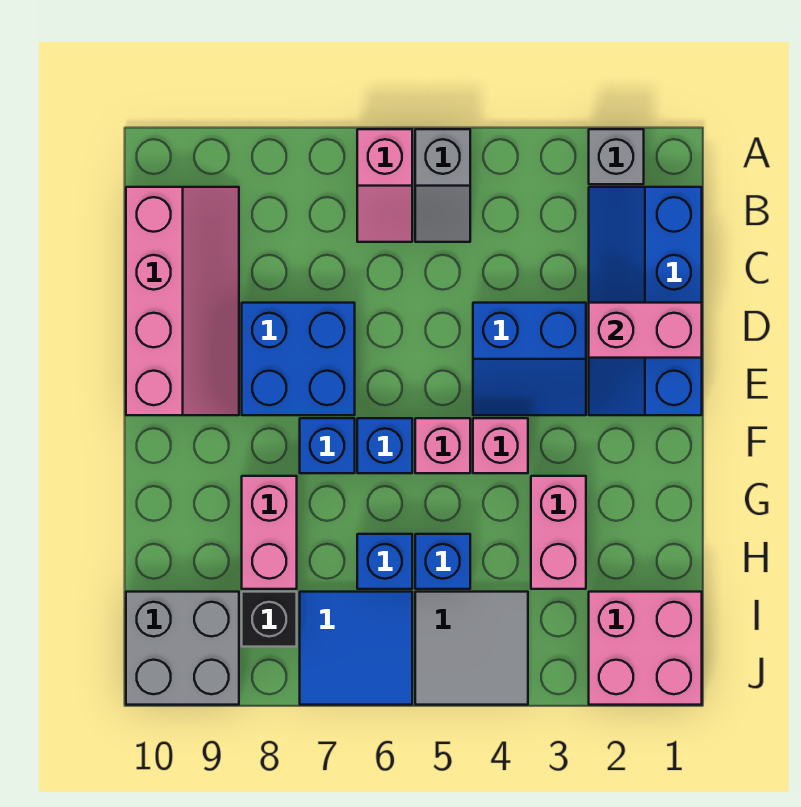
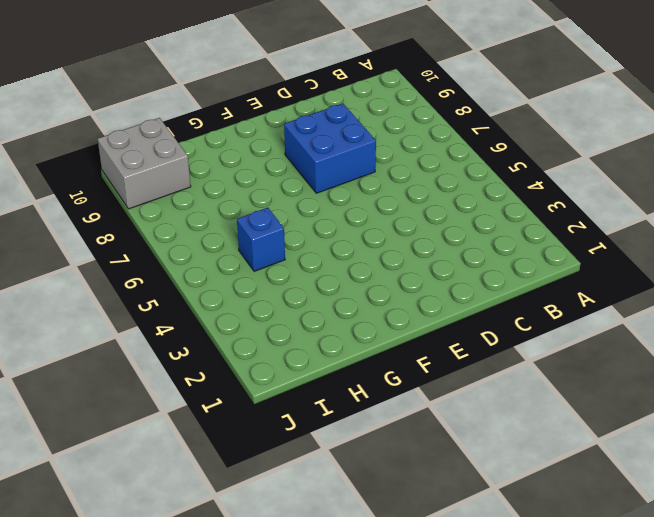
none -> grey brick A2 level 1
none -> grey slope A5:B5 level 1 top A
none -> pink slope A6:B6 level 1 top A

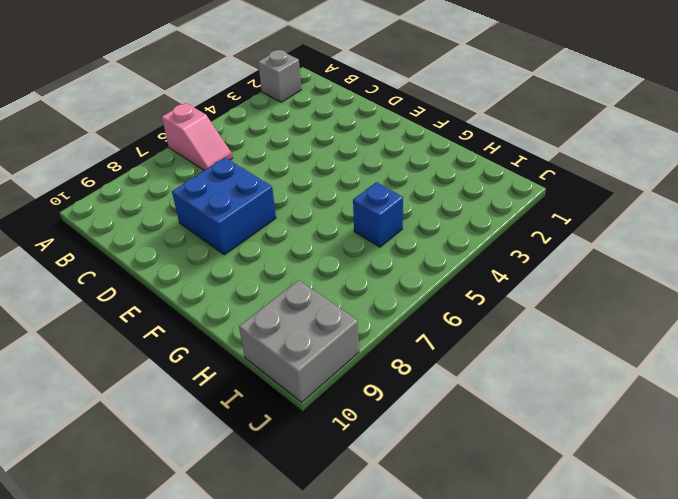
none -> grey slope A5:B5 level 1 top A
none -> blue slope B1:E2 level 1 top 1
none -> pink slope B9:E10 level 1 top 10

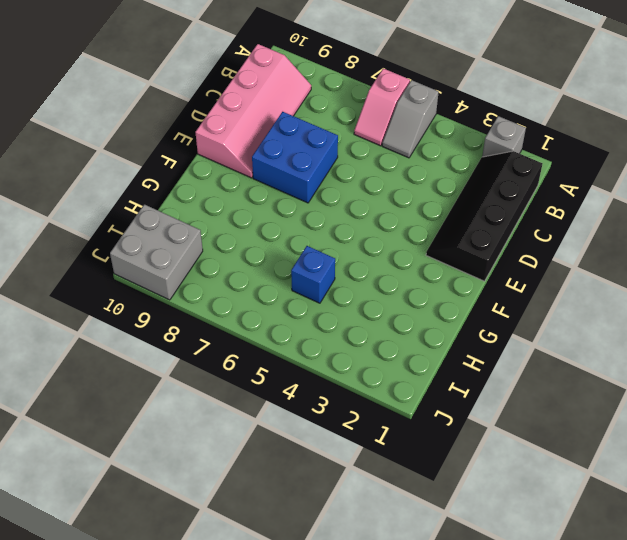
black slope B1:E2 level 1 top 1 -> blue slope B1:E2 level 1 top 1
none -> blue slope D3:E4 level 1 top D
none -> pink brick F4 level 1
none -> pink brick F5 level 1

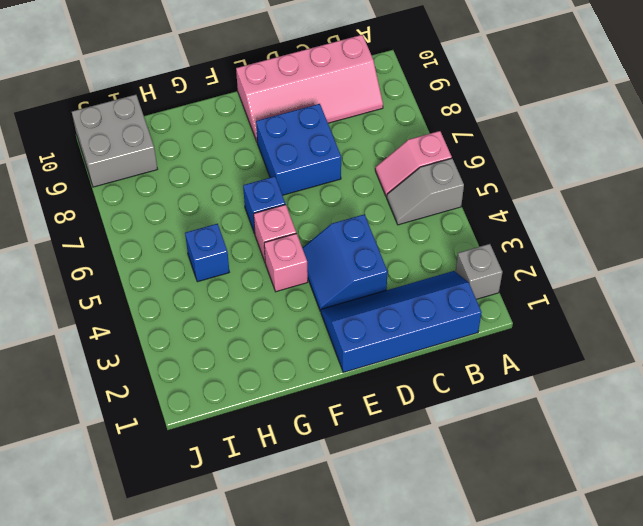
none -> blue brick F7 level 1
none -> pink brick G3:H3 level 1
none -> pink brick G8:H8 level 1

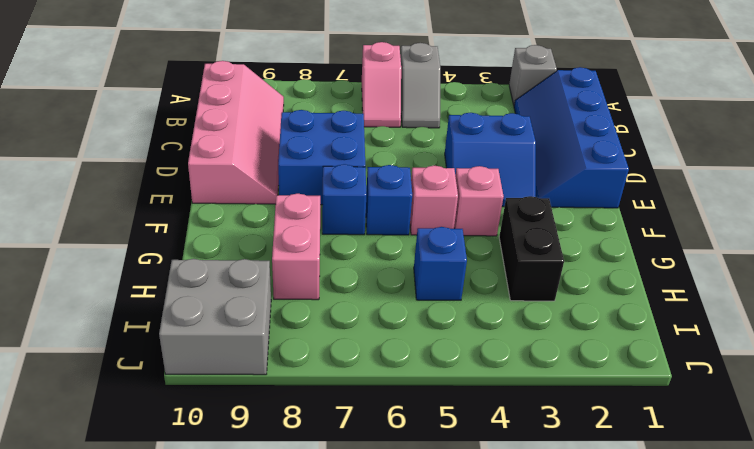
black brick G3:H3 level 1 -> pink brick G3:H3 level 1
none -> blue brick H6 level 1
none -> pink brick I1:J2 level 1
none -> grey tile I4:J5 level 1

